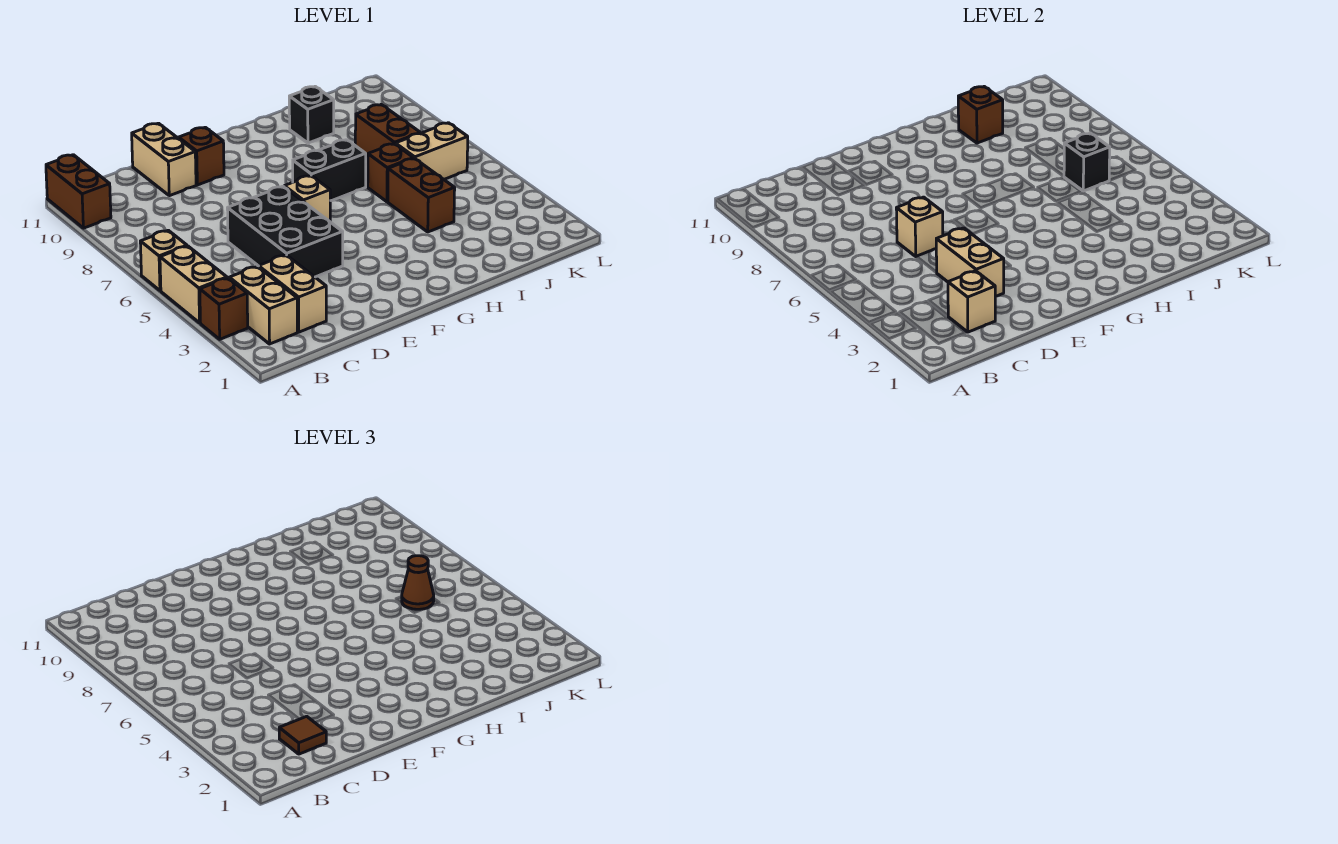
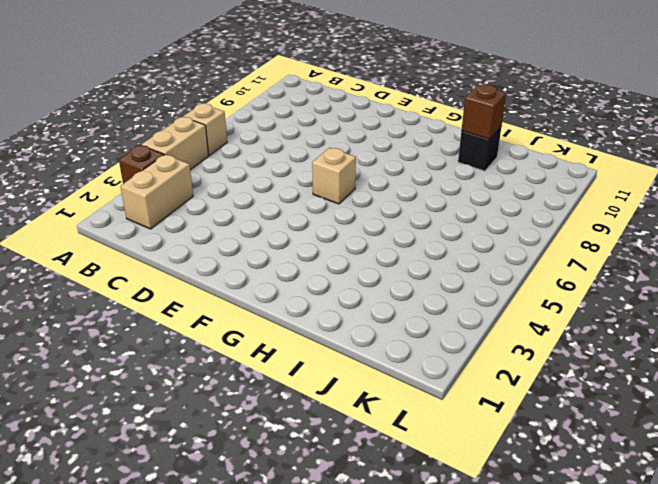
none -> brown brick A10:A11 level 1
none -> tan brick C2:C3 level 1
none -> black brick D4:E6 level 1

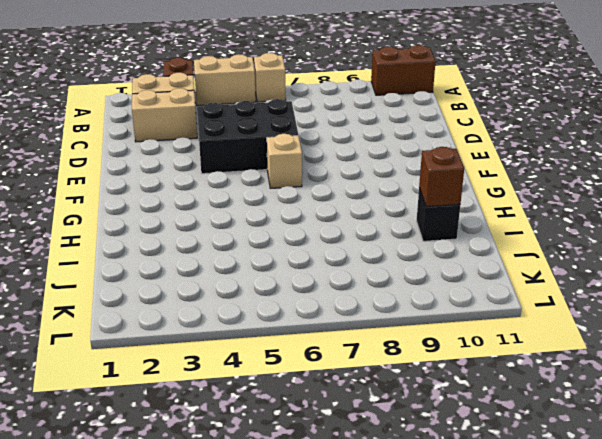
none -> tan brick D10:D11 level 1
none -> brown brick E10 level 1
none -> black brick G7:H7 level 1

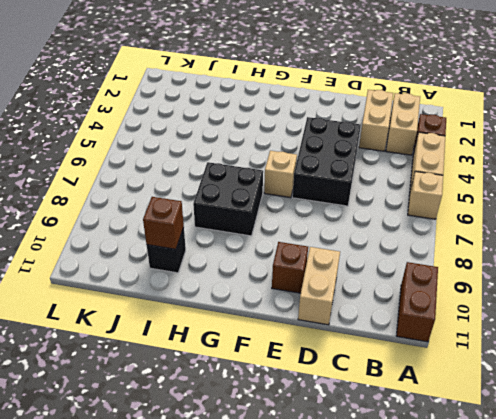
black brick G7:H8 level 1 -> black brick G7:H7 level 1
none -> brown brick I4:I5 level 1
none -> brown brick I6 level 1
none -> tan brick J6:K6 level 1

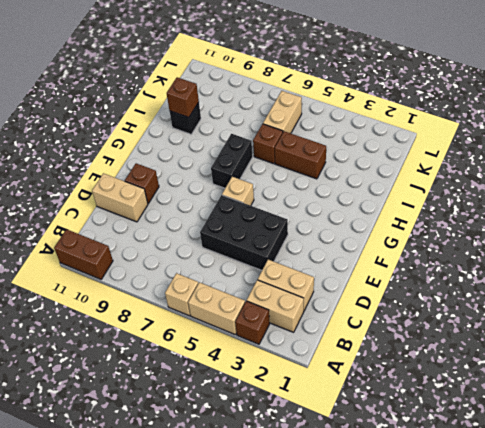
none -> brown brick J7:J8 level 1
none -> tan brick C2 level 2
none -> tan brick D3:D4 level 2

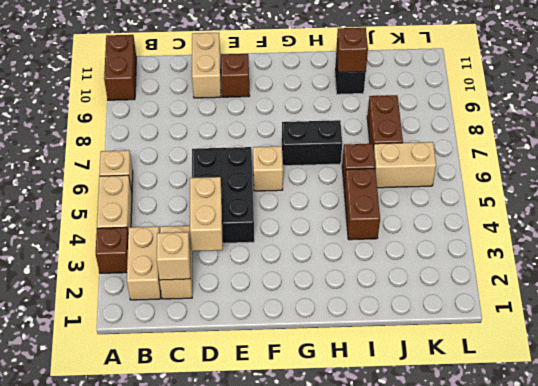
none -> tan brick D6 level 2
none -> black brick J6 level 2
none -> brown tile C2 level 3

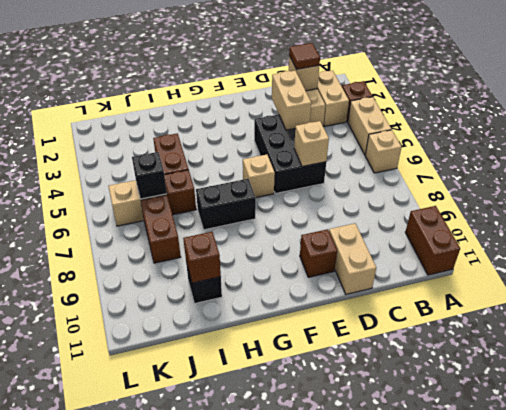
none -> brown cone J6 level 3

